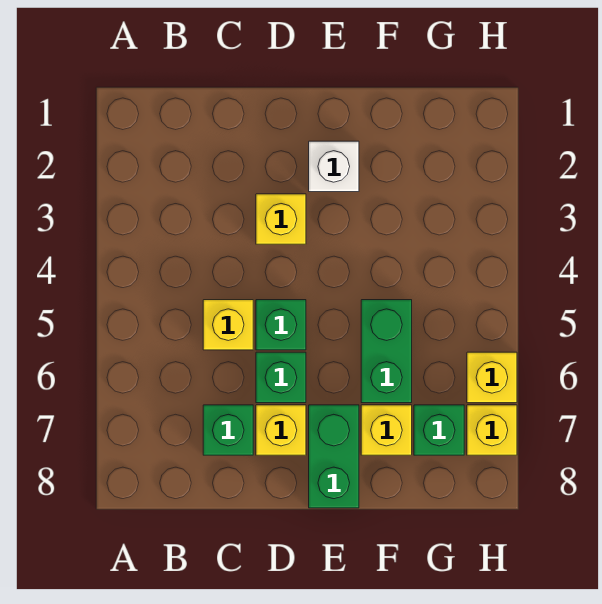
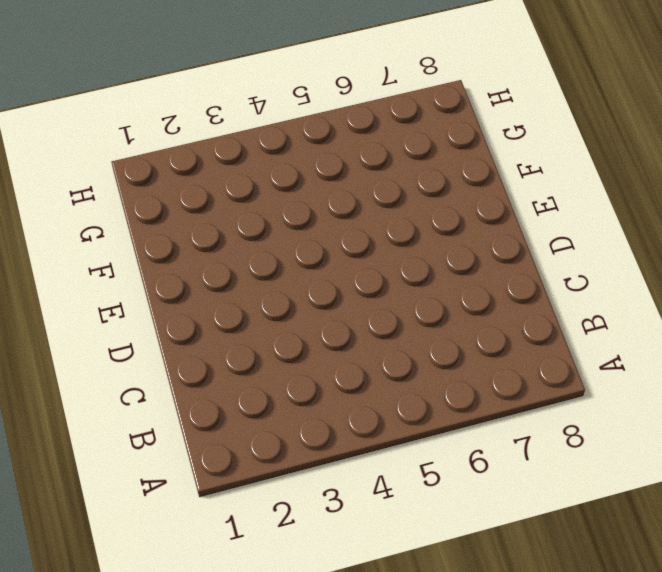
none -> yellow brick C5 level 1
none -> green brick C7 level 1
none -> yellow brick D3 level 1

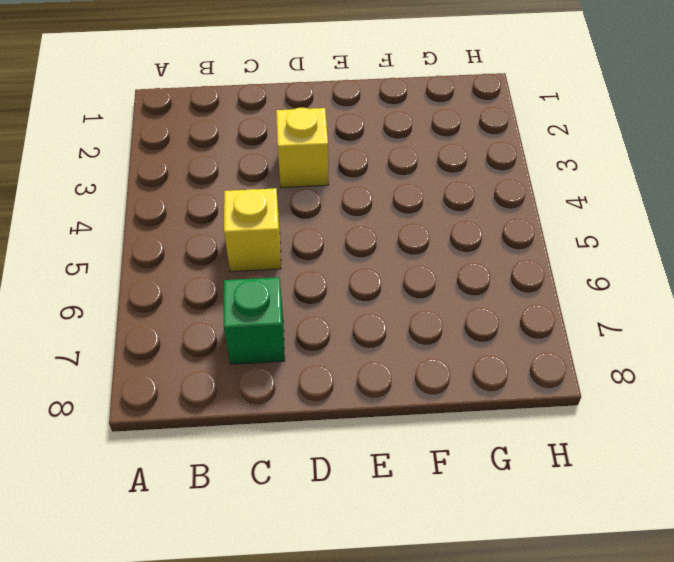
none -> green brick D5 level 1
none -> green brick D6 level 1
none -> yellow brick D7 level 1

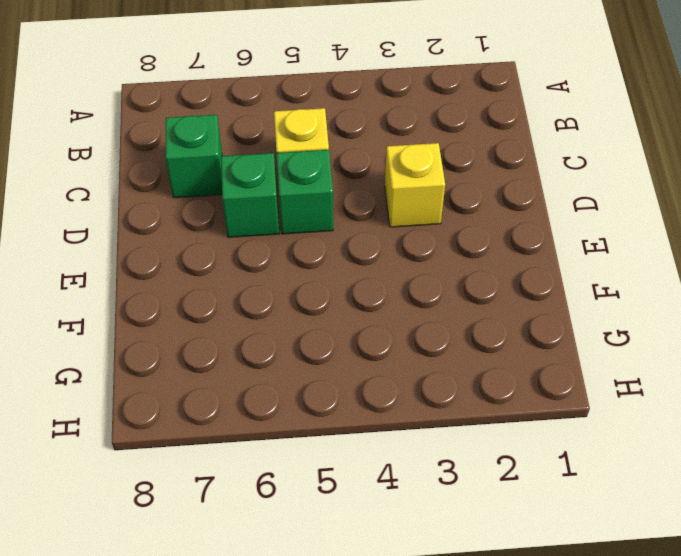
none -> yellow brick D7 level 1
none -> white brick E2 level 1
none -> green brick E7:E8 level 1

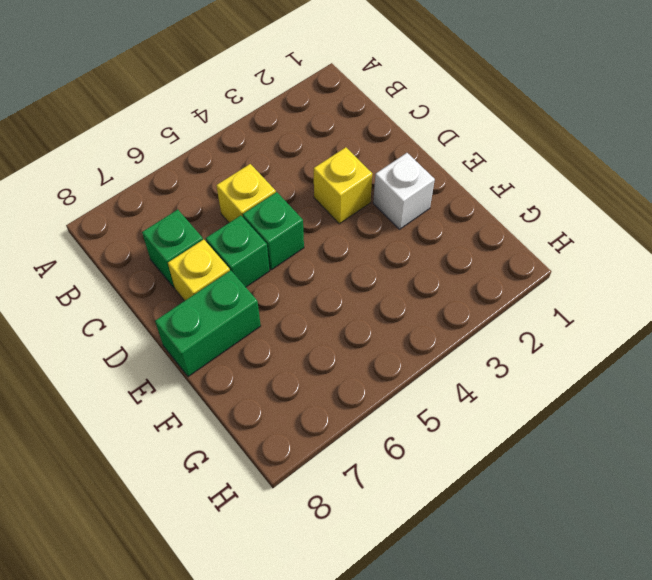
none -> green brick F5:F6 level 1
none -> yellow brick F7 level 1
none -> green brick G7 level 1

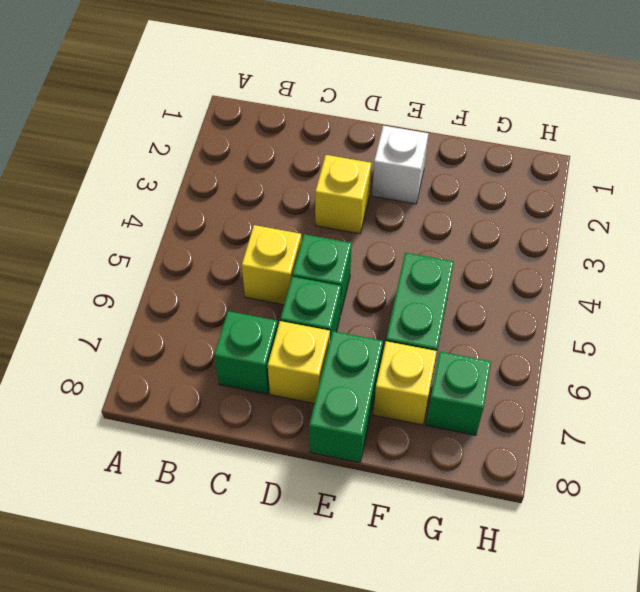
none -> yellow brick H6 level 1
none -> yellow brick H7 level 1

